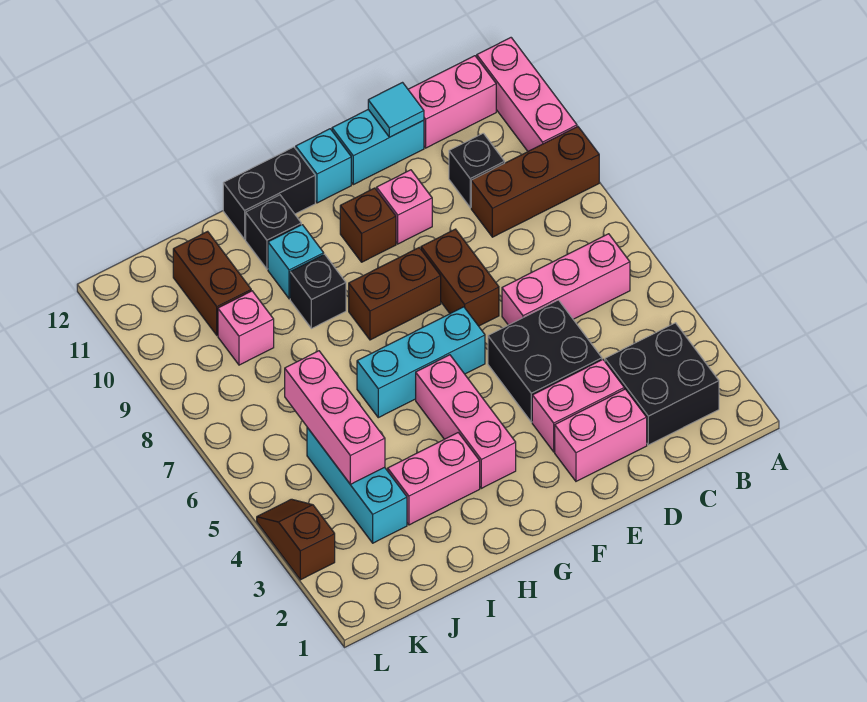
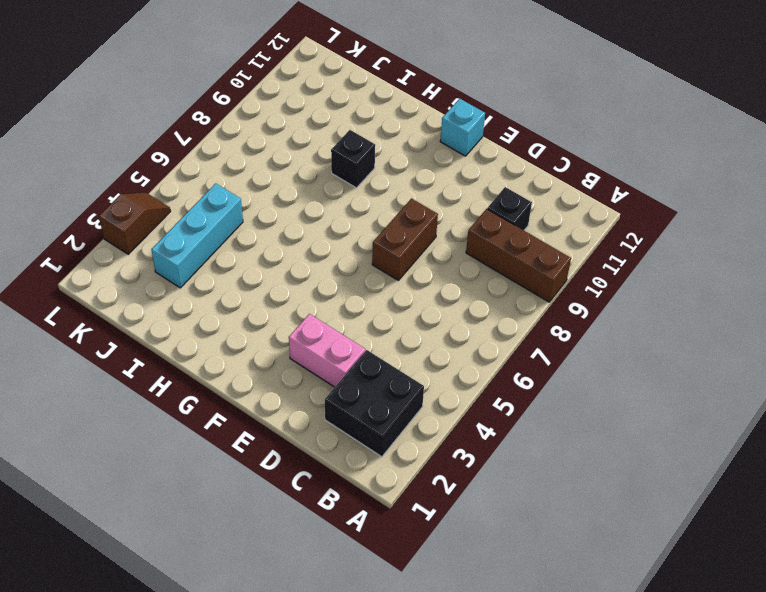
none -> pink brick A10:A12 level 1
none -> pink brick B6:D6 level 1
none -> pink brick B12:C12 level 1

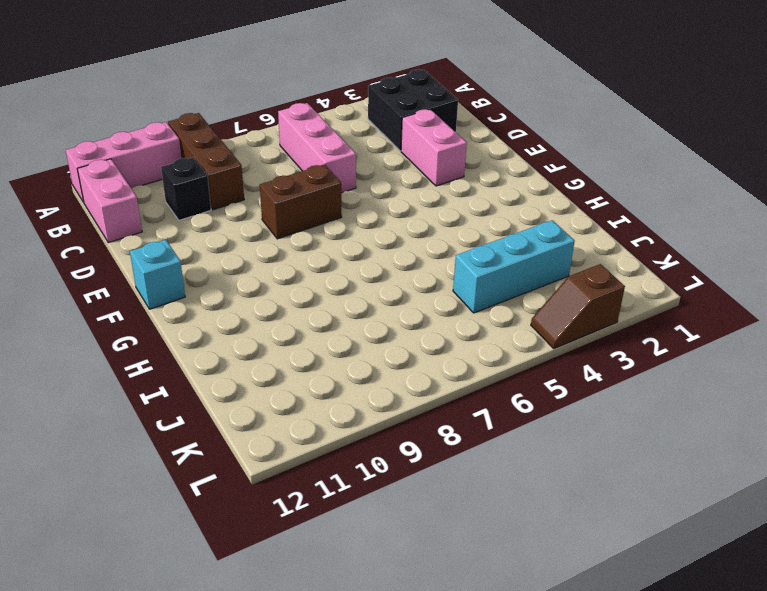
none -> pink brick D2:E2 level 1
none -> black brick D4:E5 level 1
none -> cyan brick D12:E12 level 1

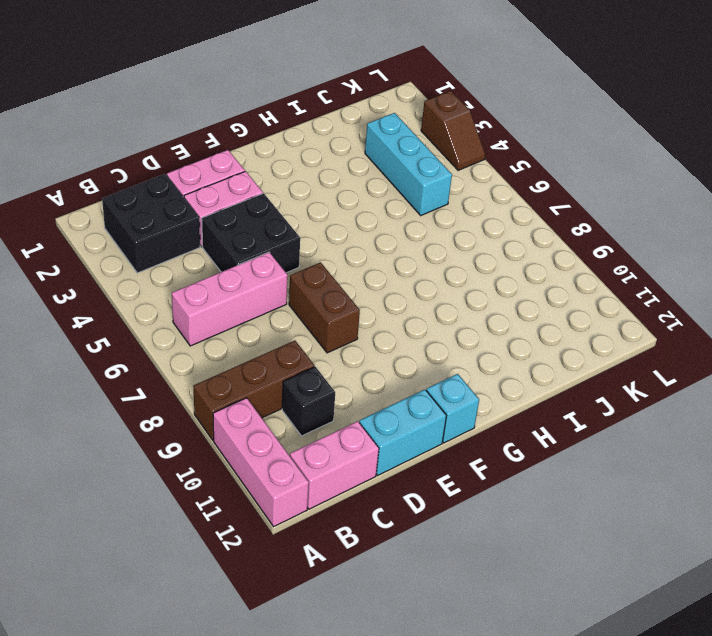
none -> pink brick E10 level 1
none -> cyan brick F6:H6 level 1
none -> brown brick F8:G8 level 1

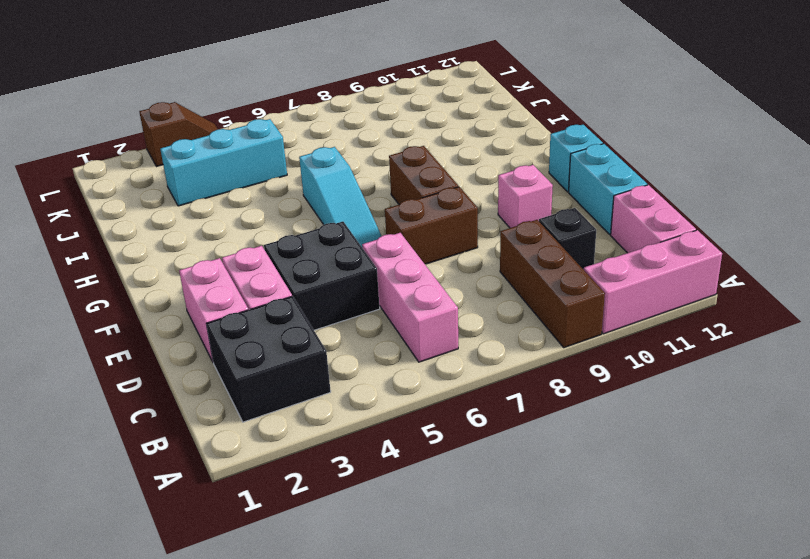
cyan slope F6:H6 level 1 top H -> cyan brick F6:H6 level 1
none -> brown brick F10 level 1
none -> pink brick G3:G5 level 1
none -> black brick G12:H12 level 1

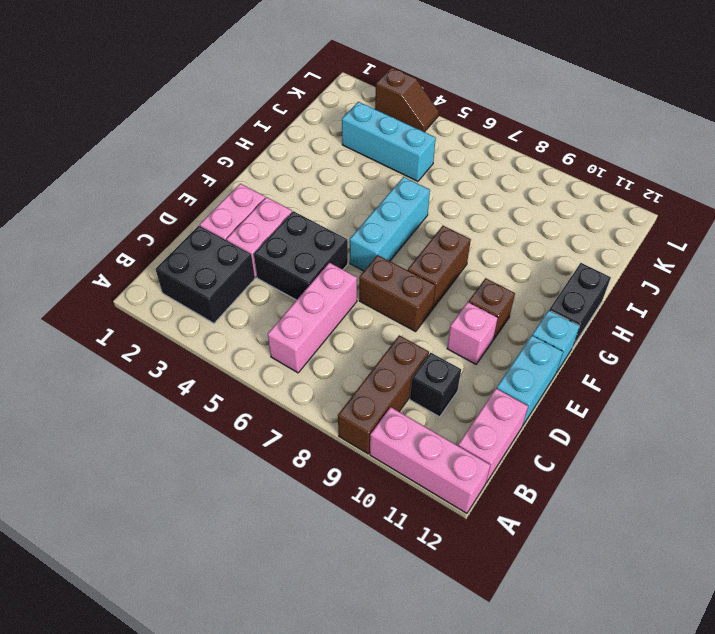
none -> pink brick G3:G5 level 1
none -> pink brick H3:I3 level 1
none -> black brick H9 level 1

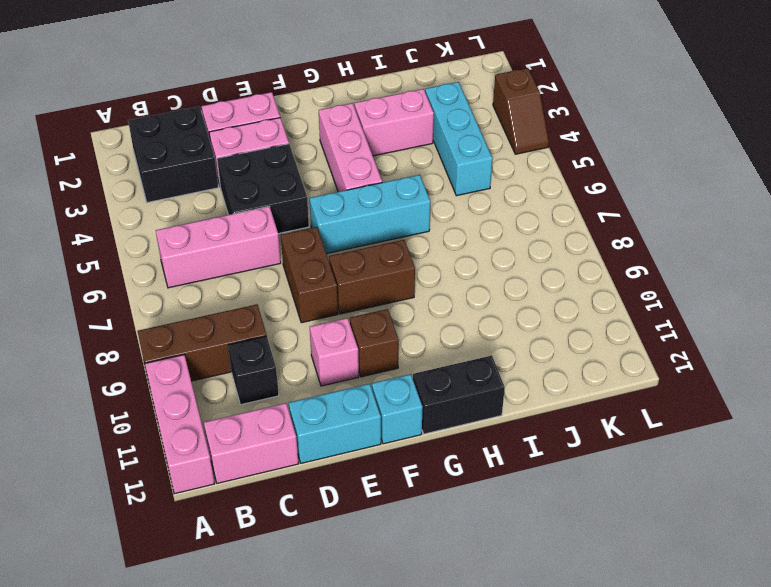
none -> black brick H9 level 1
none -> cyan brick H10 level 1
none -> black brick H11 level 1

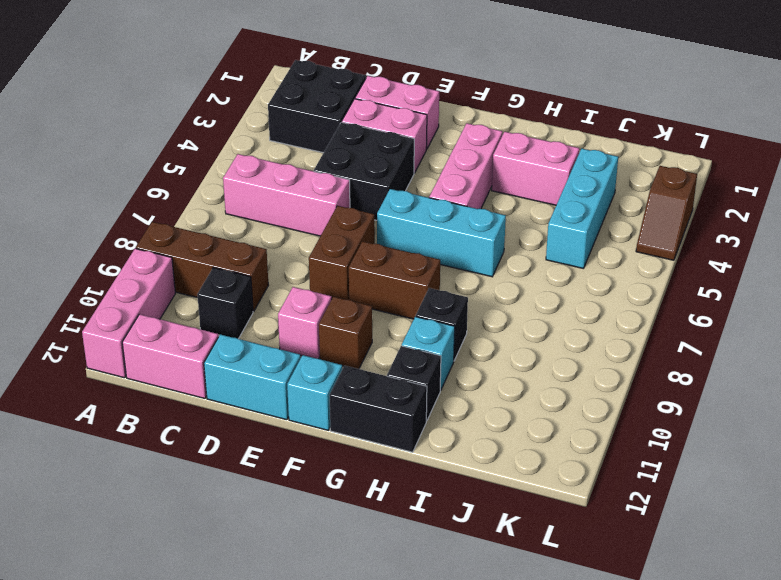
none -> pink brick J9 level 1
none -> brown brick J10:J11 level 1
none -> cyan tile D12 level 2

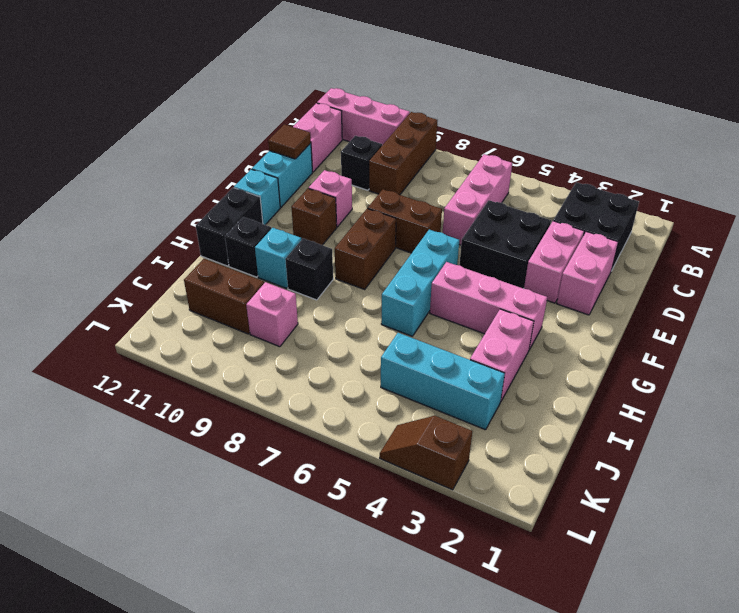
brown tile D12 level 2 -> cyan tile D12 level 2
none -> pink brick J4:J6 level 2

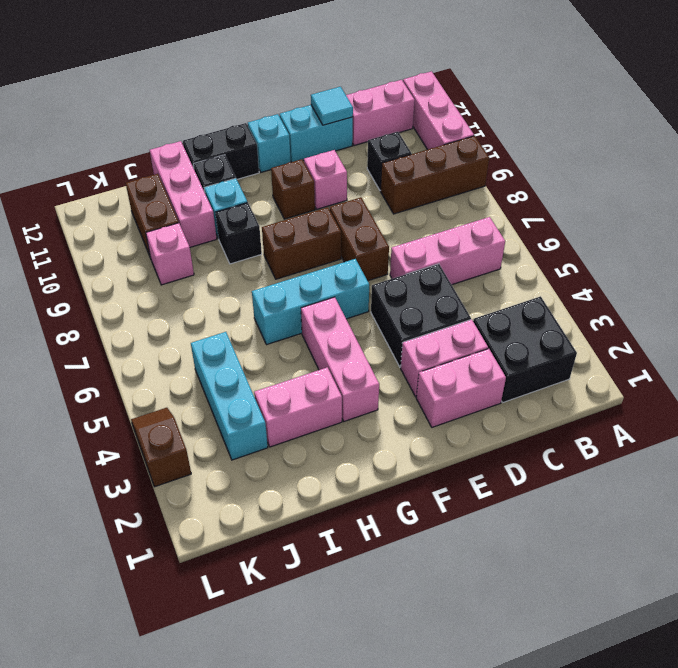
pink brick I10:I12 level 1 -> pink brick J4:J6 level 2

